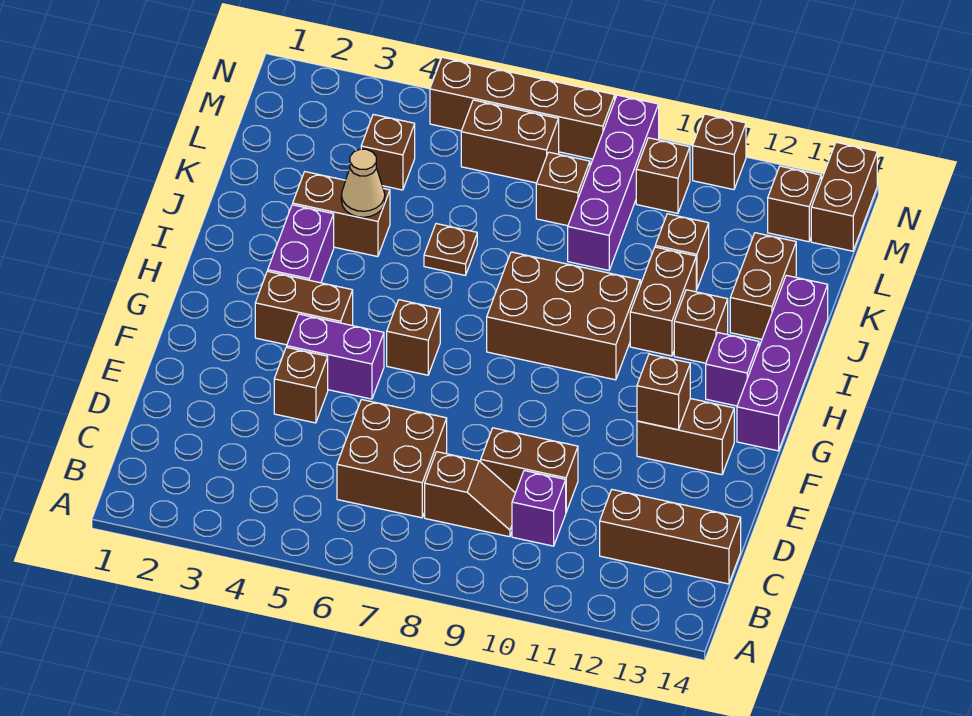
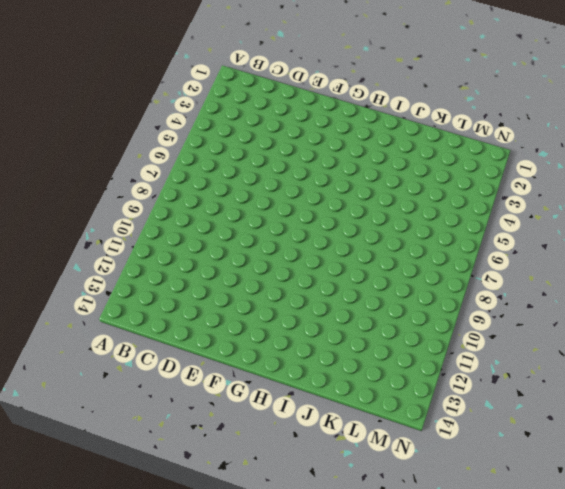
none -> brown brick C6:D7 level 1
none -> brown slope C8:C9 level 1 top 8
none -> purple brick C10 level 1
none -> brown brick C12:C14 level 1

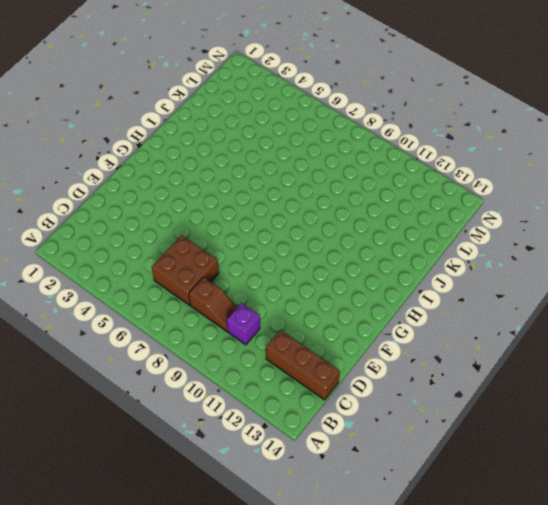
none -> brown brick D9:D10 level 1
none -> brown brick E4 level 1
none -> purple brick F4:F5 level 1
none -> brown brick F12:F13 level 1

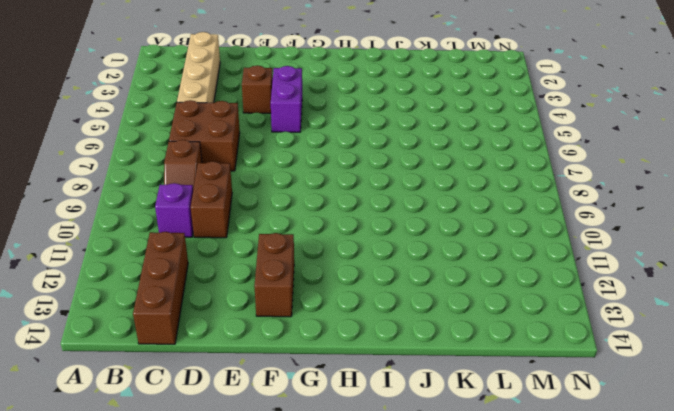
tan brick C2:C5 level 1 -> none
none -> brown brick G3:G4 level 1
none -> brown brick G6 level 1
none -> purple brick G14:J14 level 1
none -> purple brick H3:I3 level 1

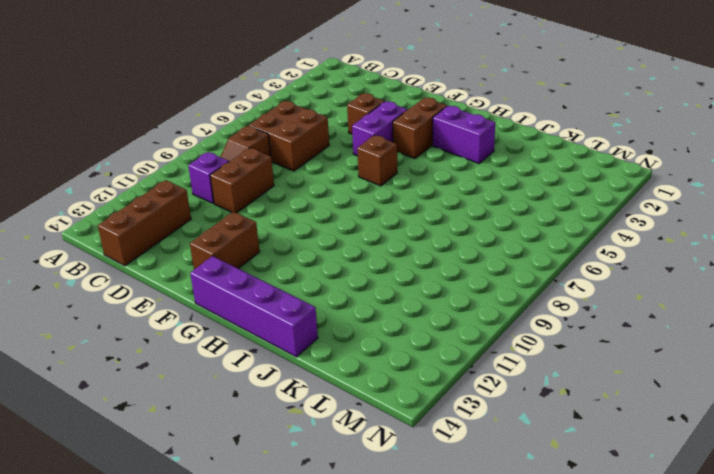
none -> brown brick H8:I10 level 1
none -> purple brick H13 level 1
none -> brown brick I11:J11 level 1
none -> brown brick I12 level 1

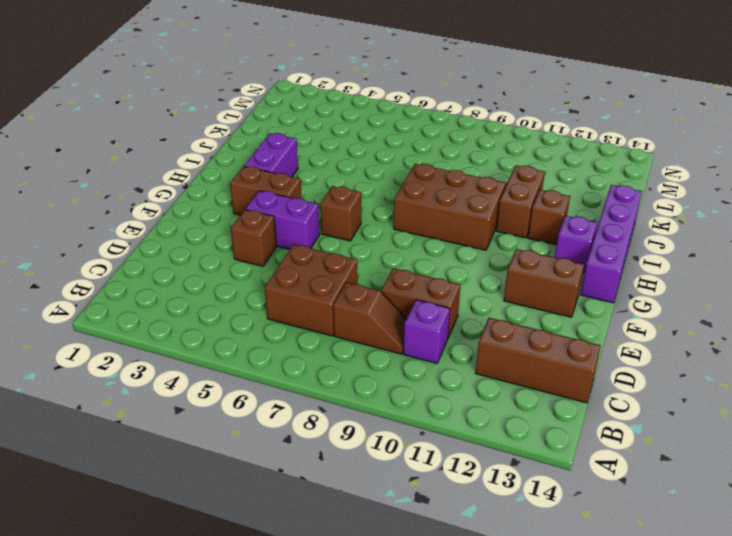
none -> brown brick J3:J4 level 1
none -> brown plate J6 level 1
none -> brown brick J13:K13 level 1
none -> purple brick K9:N9 level 1

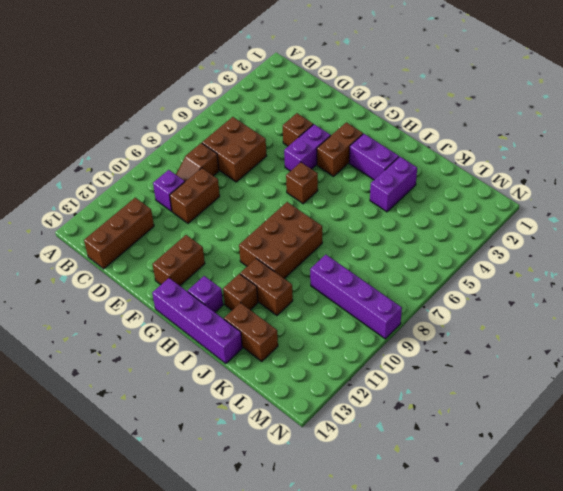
purple brick J3:J4 level 1 -> brown brick J3:J4 level 1
none -> brown plate J6 level 1
none -> brown brick K11 level 1
none -> brown brick L4 level 1
none -> brown brick L8 level 1

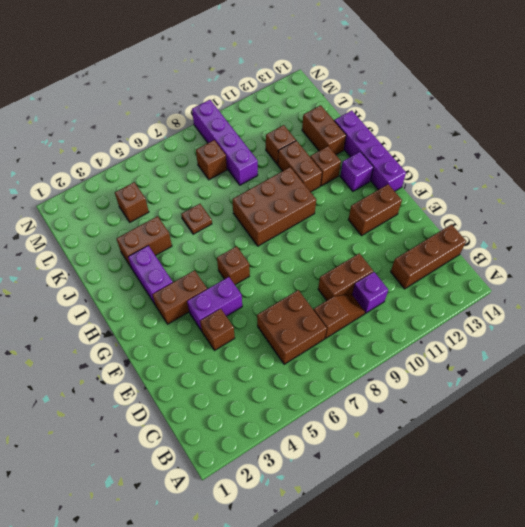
none -> brown brick M6:M7 level 1
none -> brown brick M10 level 1
none -> brown brick M13 level 1
none -> brown brick M14:N14 level 1

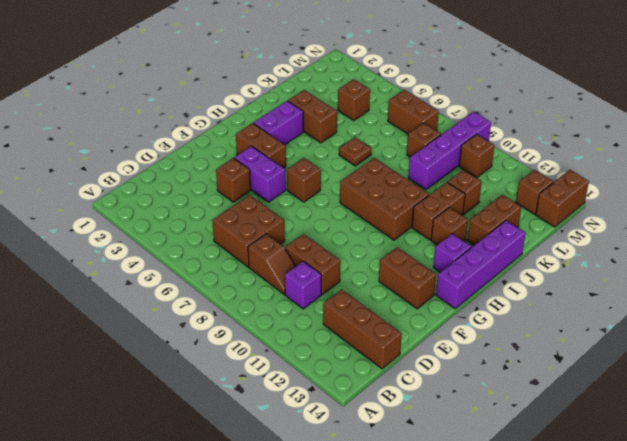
none -> brown brick N5:N8 level 1
none -> brown brick N11 level 1
none -> brown brick F12 level 2
none -> tan cone J4 level 2

